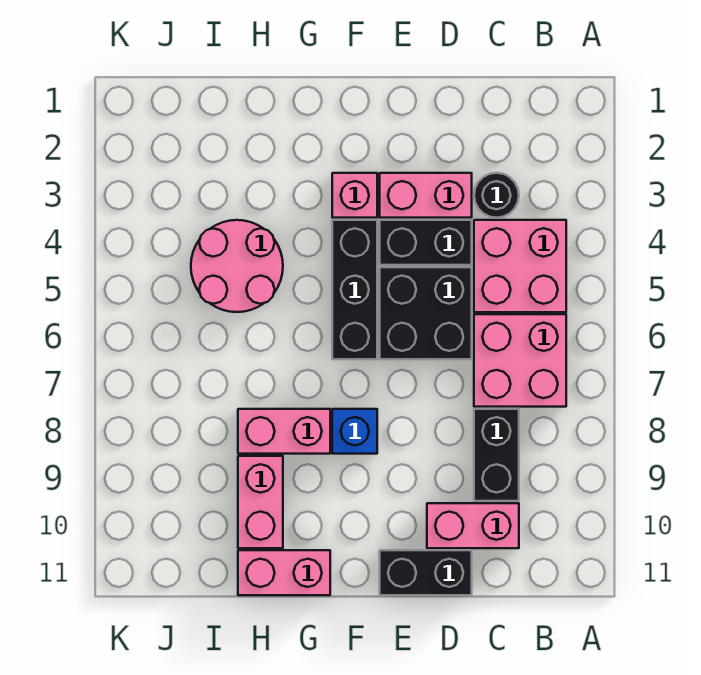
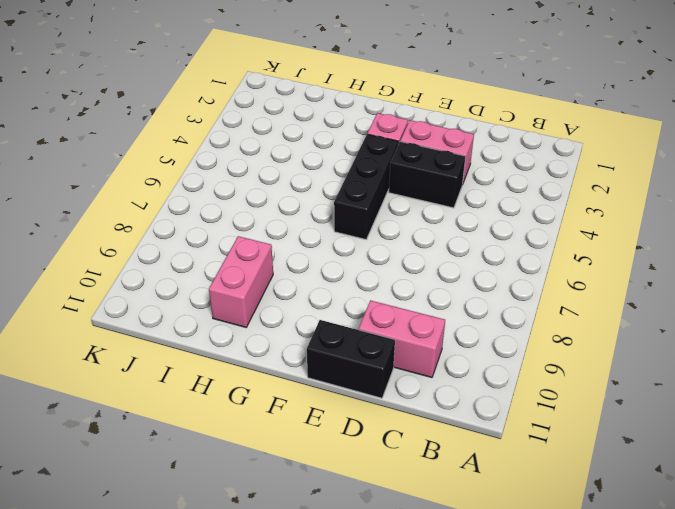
none -> pink brick B4:C5 level 1
none -> pink brick B6:C7 level 1
none -> black round brick C3 level 1

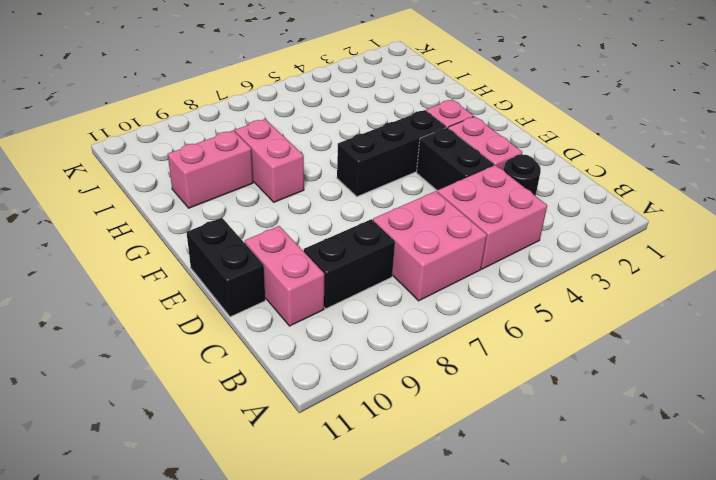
none -> black brick D5:E6 level 1
none -> blue brick F8 level 1
none -> pink brick G11:H11 level 1

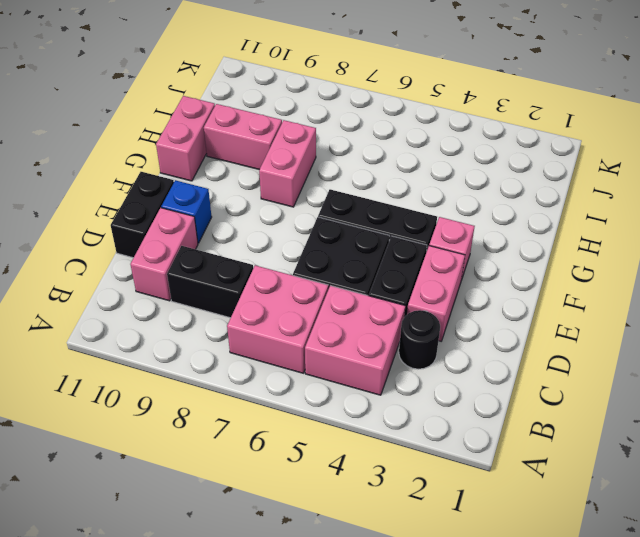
blue brick E10 level 1 -> blue brick F8 level 1
none -> pink round brick H4:I5 level 1

